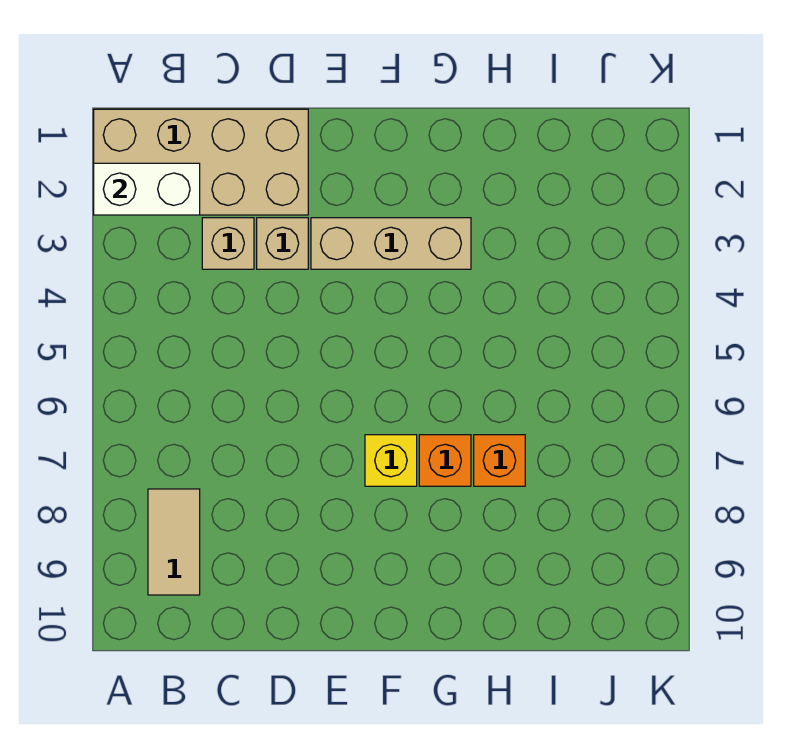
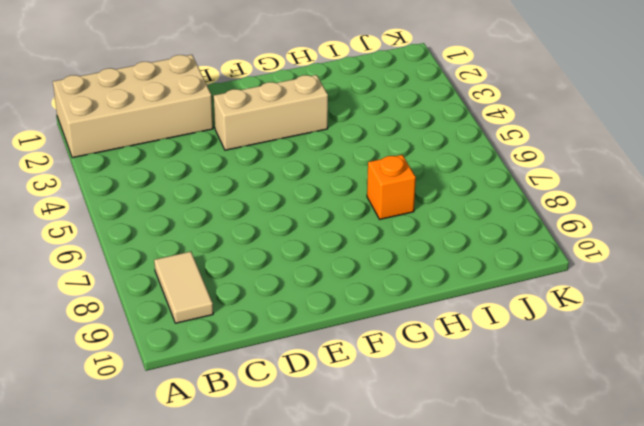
none -> tan brick C3 level 1
none -> tan brick D3 level 1

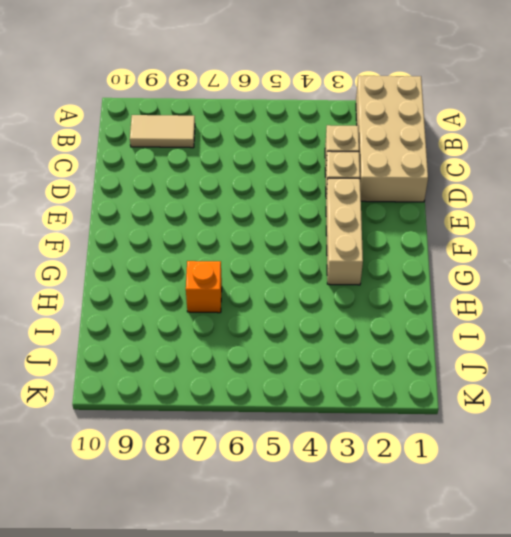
none -> yellow brick F7 level 1
none -> orange brick G7 level 1

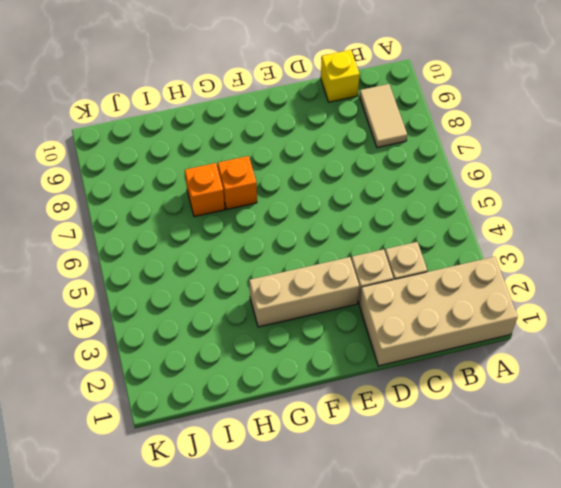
yellow brick C10 level 1 -> yellow brick F7 level 1
none -> white brick A2:B2 level 2

